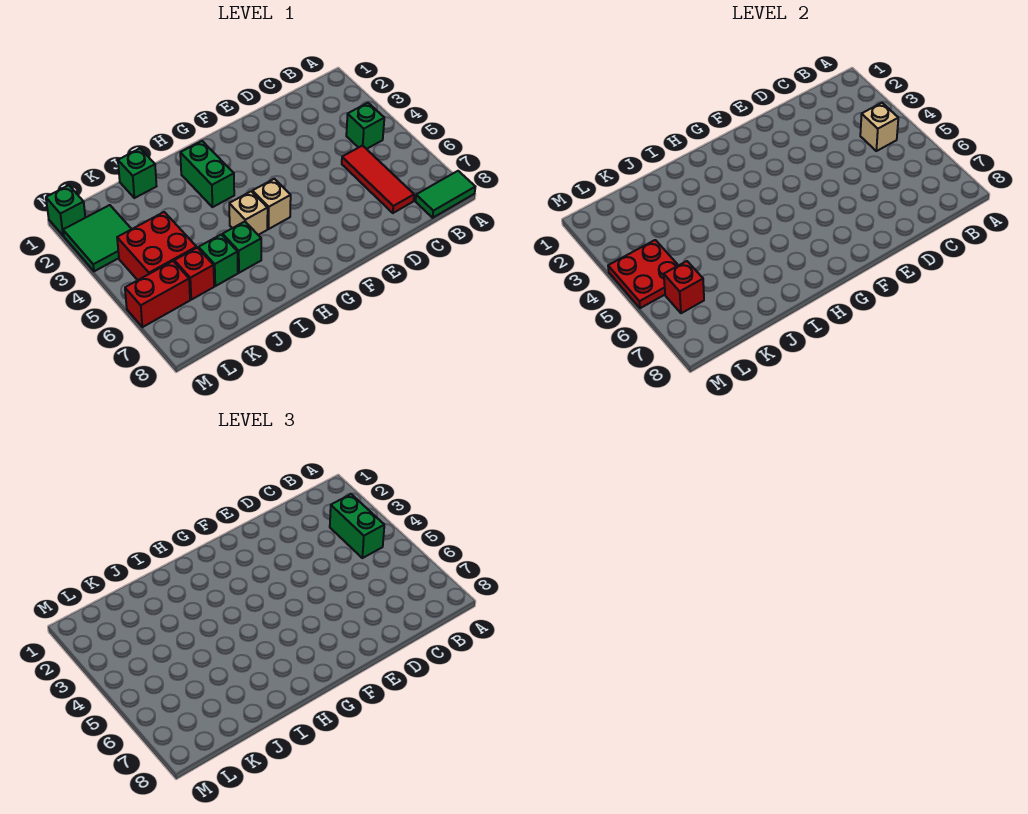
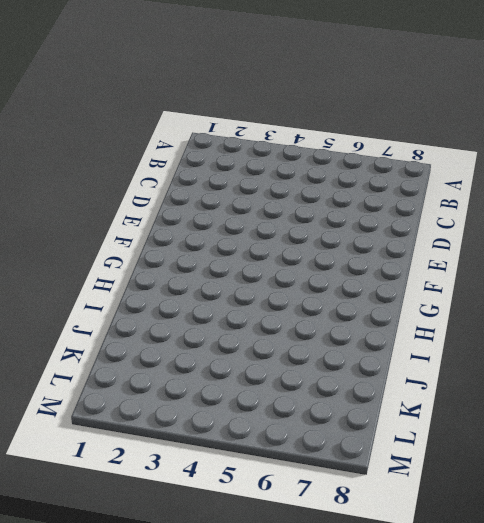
none -> green tile A8:B8 level 1
none -> green brick B4 level 1
none -> red tile C5:C7 level 1

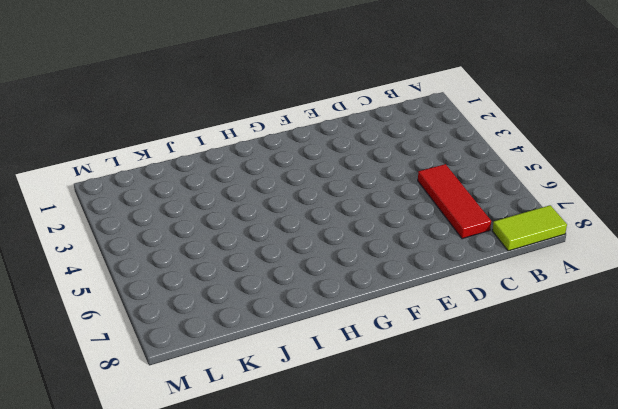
lime tile A8:B8 level 1 -> green tile A8:B8 level 1
none -> green brick B4 level 1
none -> tan brick G5 level 1
none -> green brick H2:H3 level 1

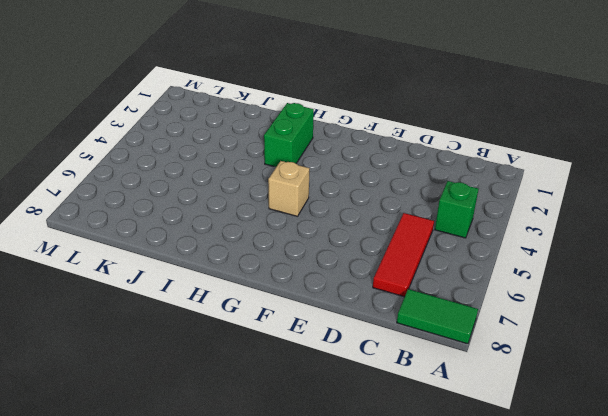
none -> tan brick H5 level 1
none -> green brick I6 level 1
none -> green brick J1 level 1

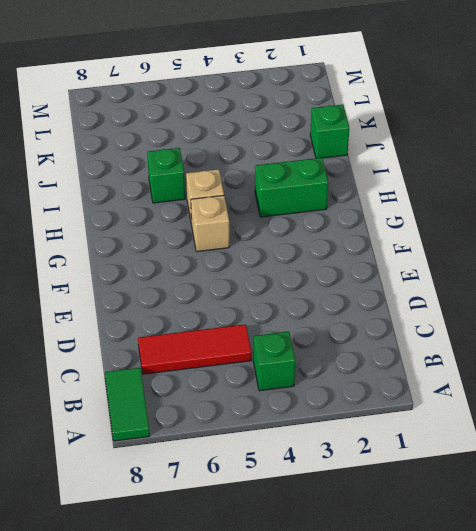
none -> green brick J6 level 1
none -> red brick K4:L5 level 1
none -> red brick K6 level 1

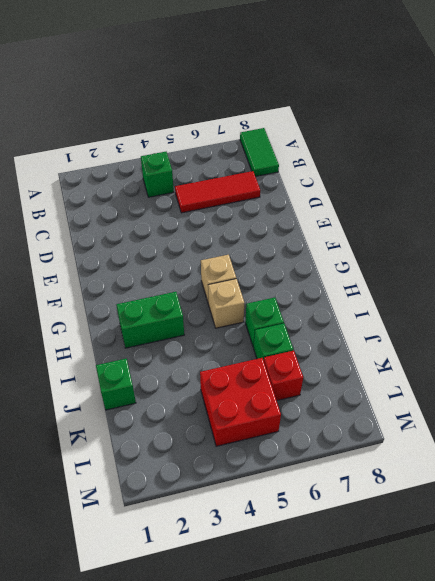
none -> green tile L2:M3 level 1
none -> red brick L6:M6 level 1
none -> green brick M1 level 1

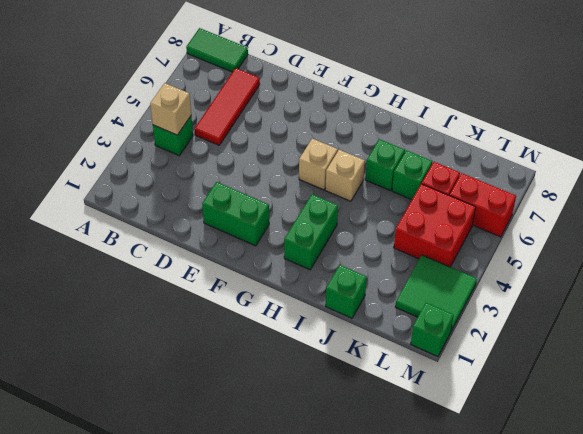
green brick E2:F2 level 1 -> green brick B3:B4 level 3
none -> red plate L4:M5 level 2
none -> red brick L6 level 2

